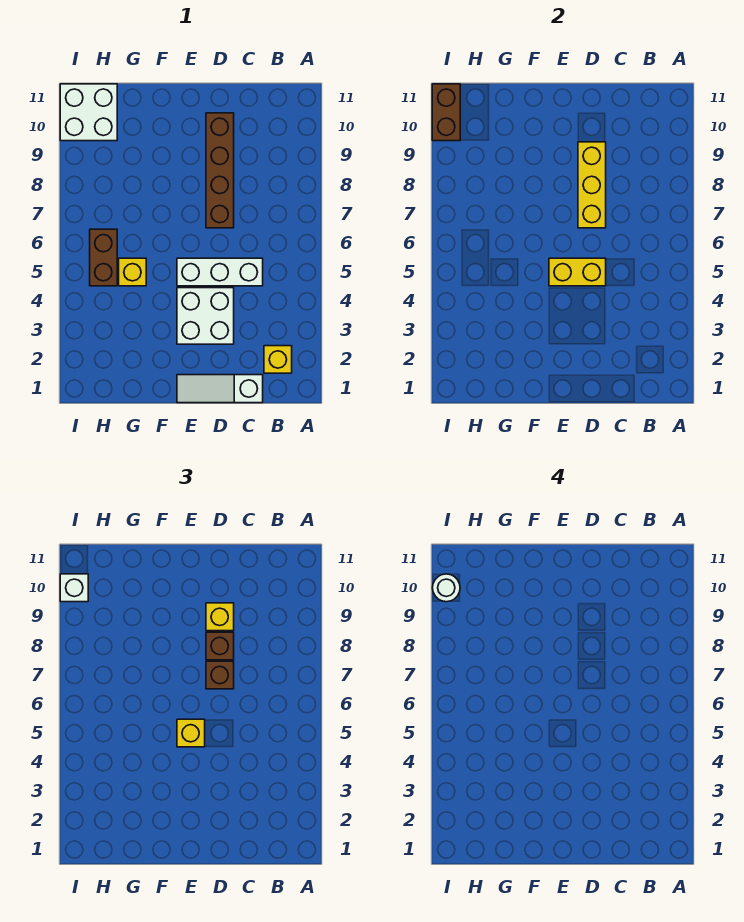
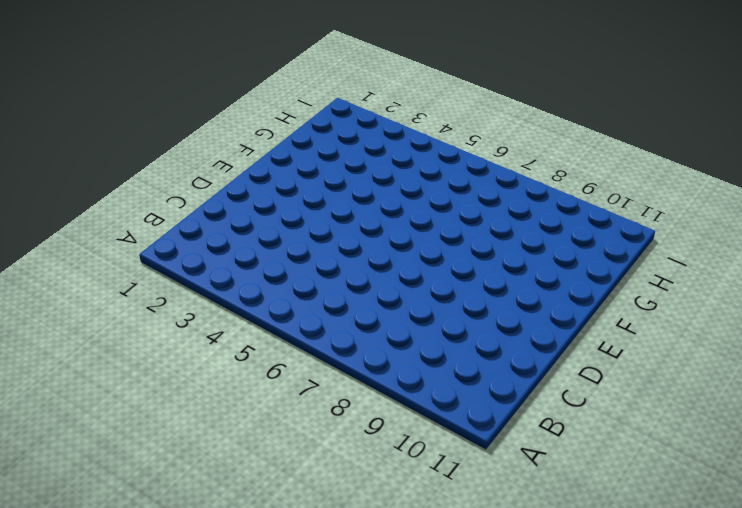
none -> yellow brick B2 level 1
none -> white slope C1:E1 level 1 top C
none -> white brick C5:E5 level 1

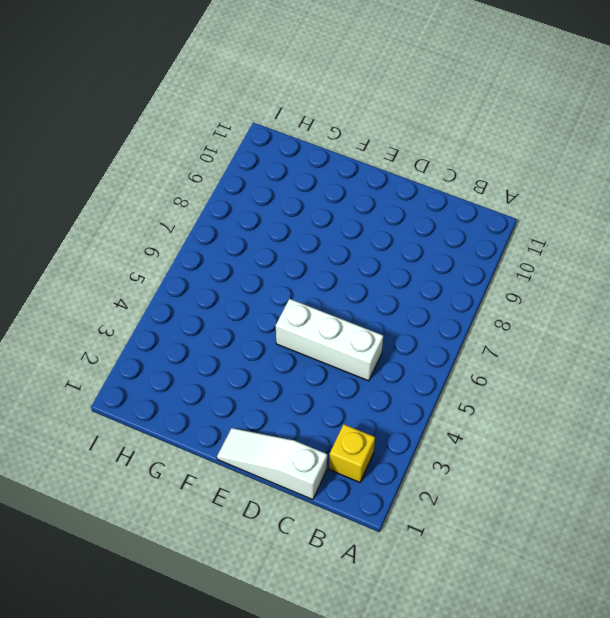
none -> white brick D3:E4 level 1
none -> brown brick D7:D10 level 1
none -> yellow brick G5 level 1

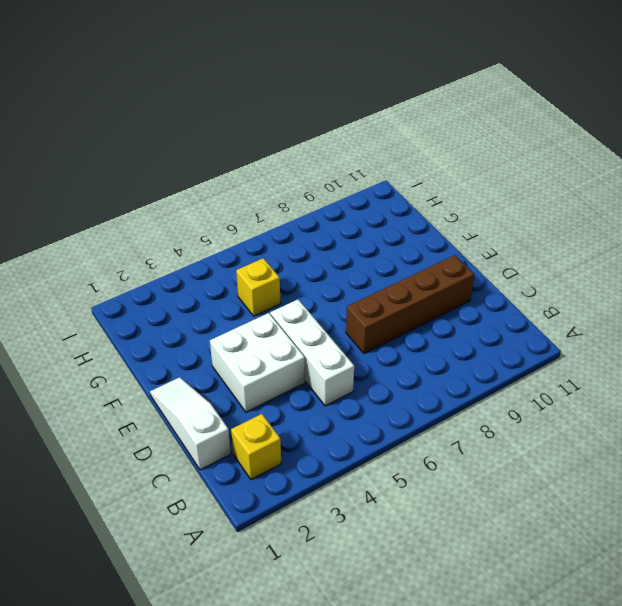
none -> brown brick H5:H6 level 1
none -> white brick H10:I11 level 1
none -> yellow brick D5:E5 level 2

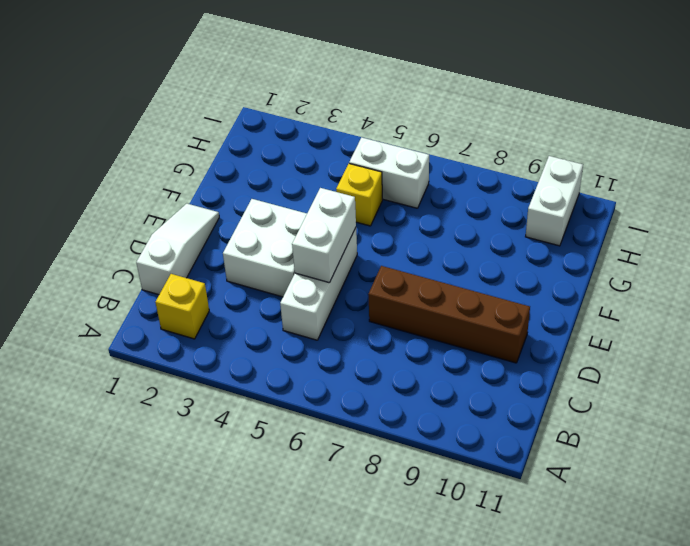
white brick D5:E5 level 2 -> yellow brick D5:E5 level 2
white brick H5:H6 level 1 -> brown brick H5:H6 level 1
white brick H10:I10 level 1 -> white brick H10:I11 level 1
none -> yellow brick D7:D9 level 2
none -> brown brick I10:I11 level 2
none -> brown brick D7 level 3

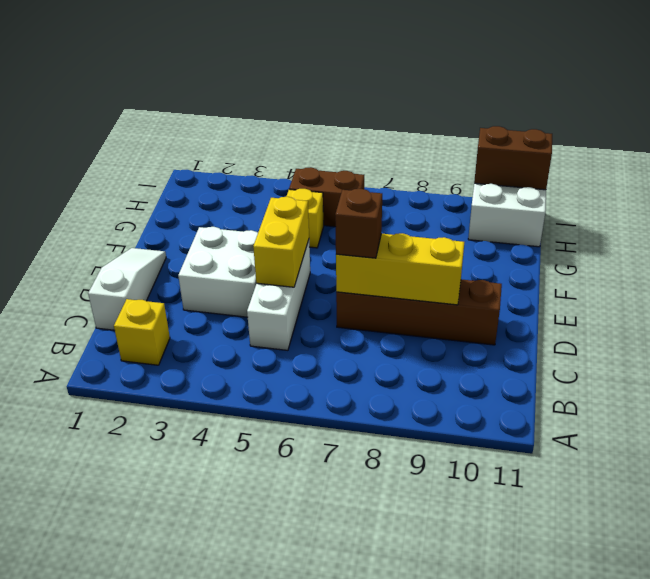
none -> brown brick D8 level 3
none -> yellow brick D9 level 3
none -> yellow brick E5 level 3

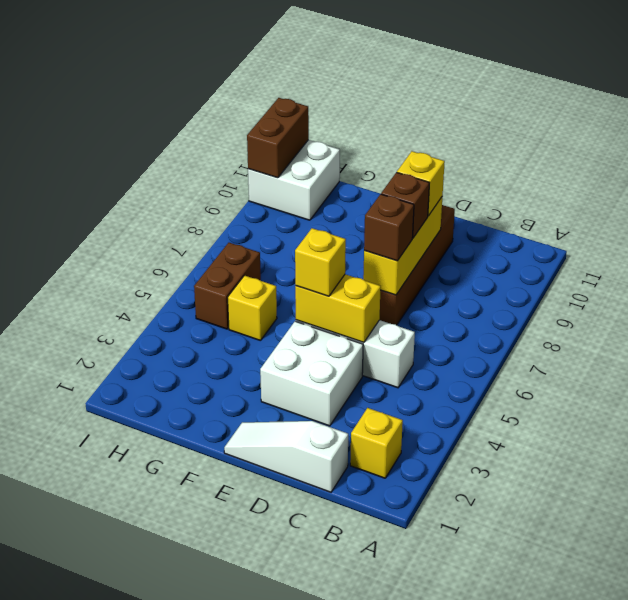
none -> white brick I10 level 3
none -> white round brick I10 level 4

